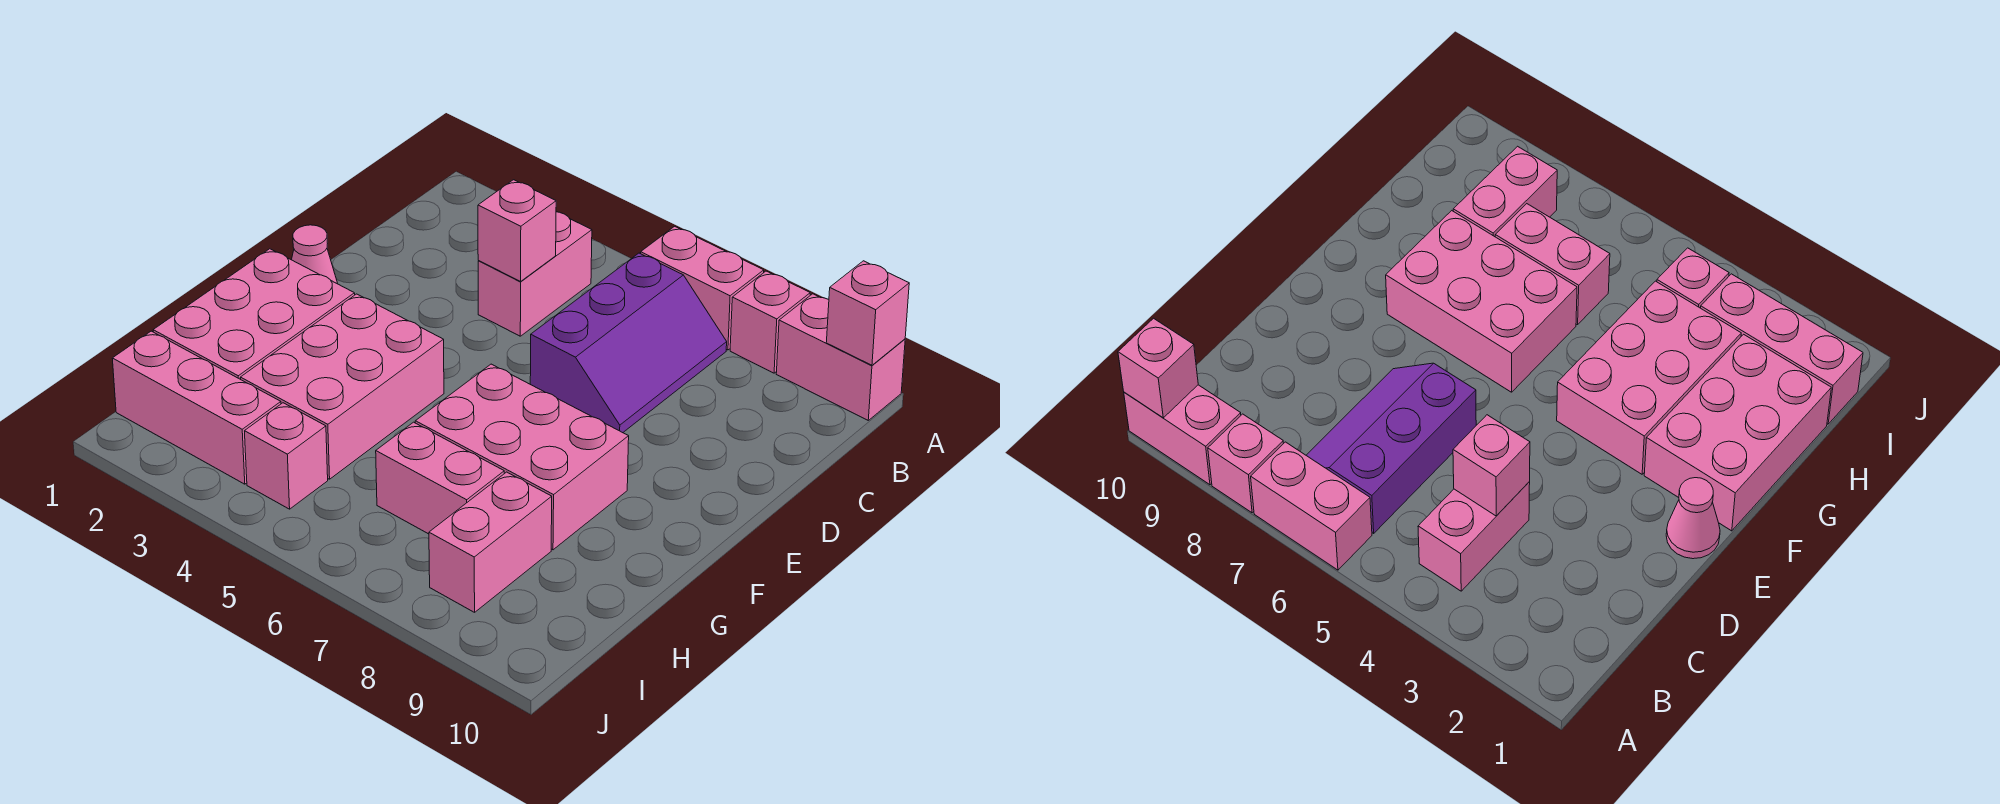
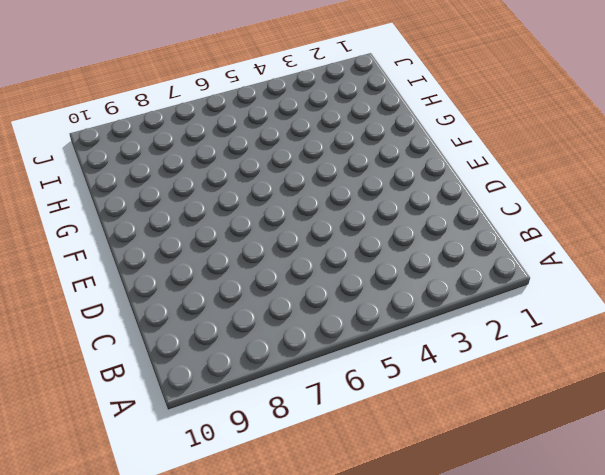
none -> pink brick A6:A7 level 1
none -> pink brick A8 level 1
none -> pink brick A9:A10 level 1

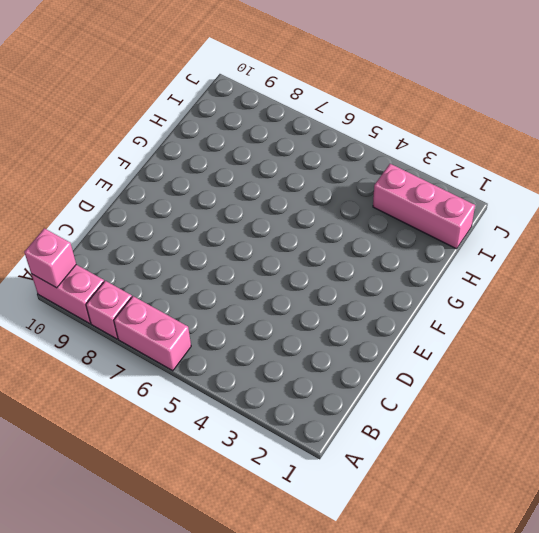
none -> pink brick B4:C4 level 1
none -> purple slope B6:D7 level 1 top 6
none -> pink cone E1 level 1

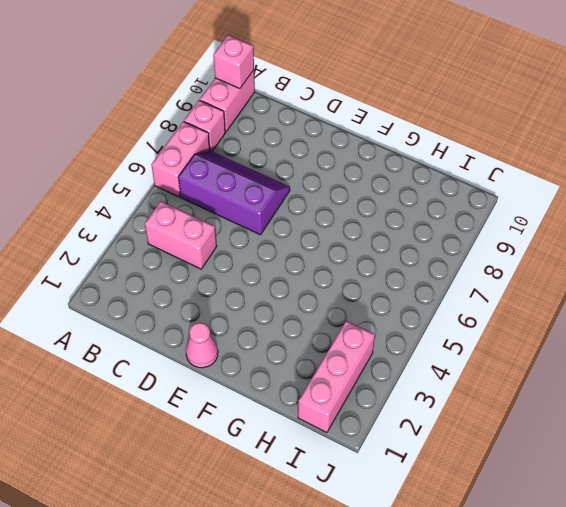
none -> pink brick F1:H2 level 1
none -> pink brick F3:H4 level 1
none -> pink brick F6:G8 level 1

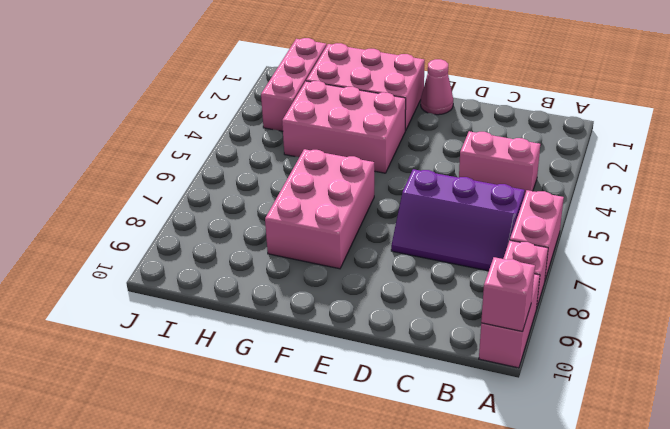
none -> pink brick H6:H7 level 1
none -> pink brick H8:I8 level 1
none -> pink brick I4 level 1

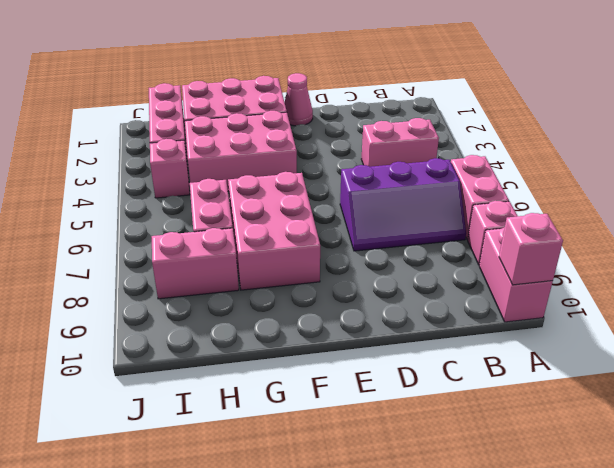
none -> pink brick C4 level 2

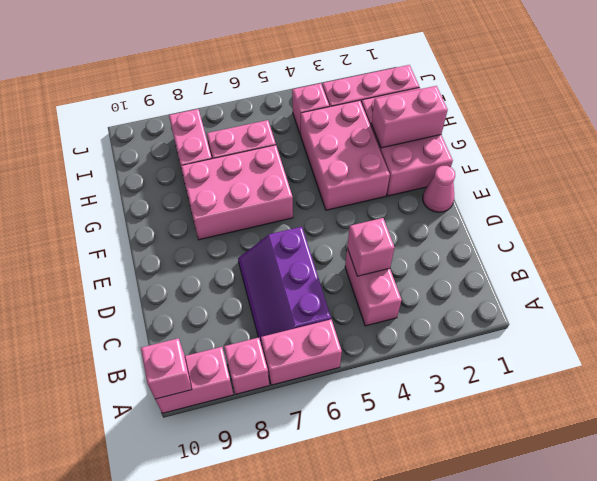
pink brick G1:G2 level 2 -> none

